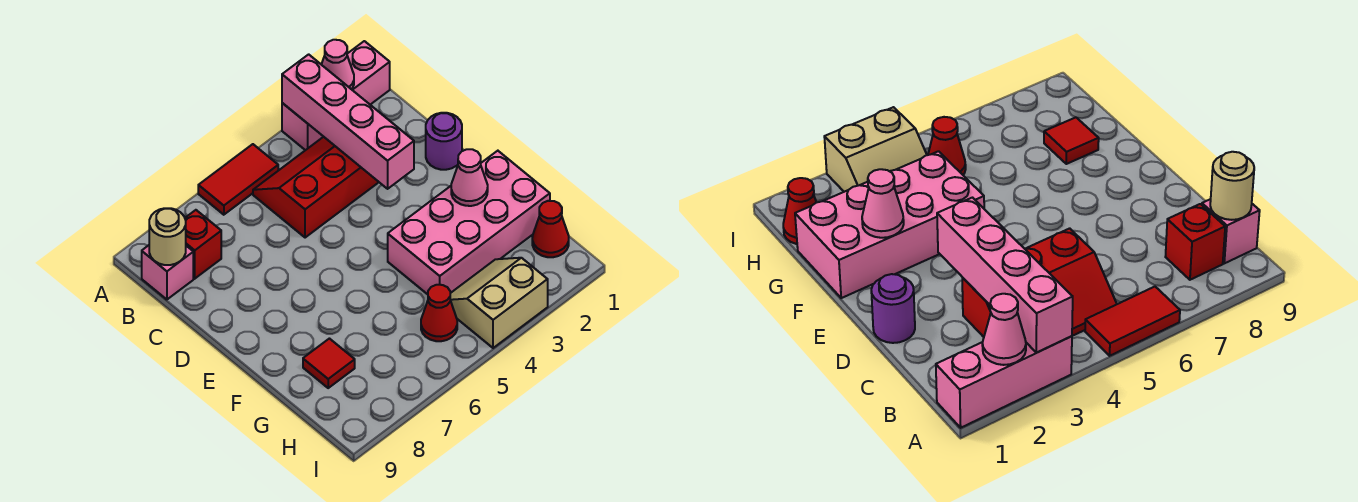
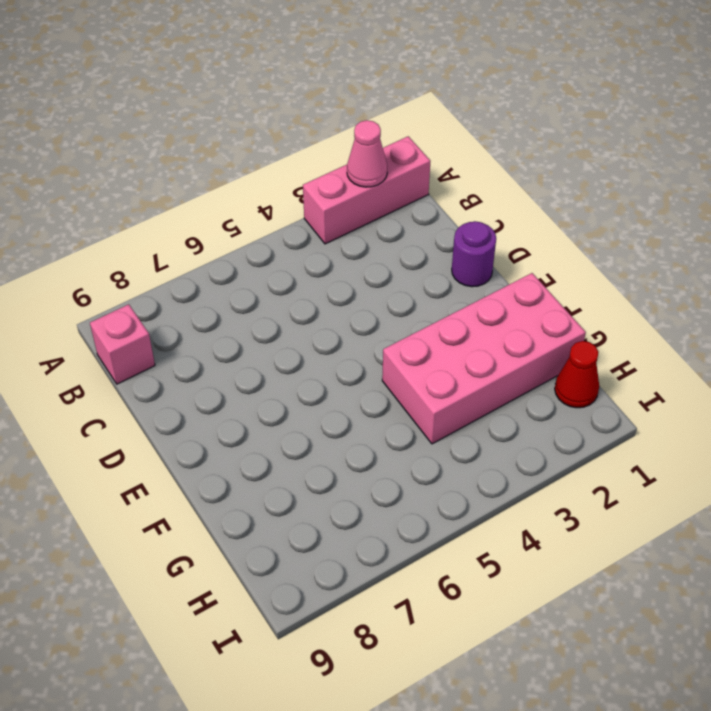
none -> red tile A5:A6 level 1
none -> red slope B3:C5 level 1 top C
none -> red brick B8 level 1

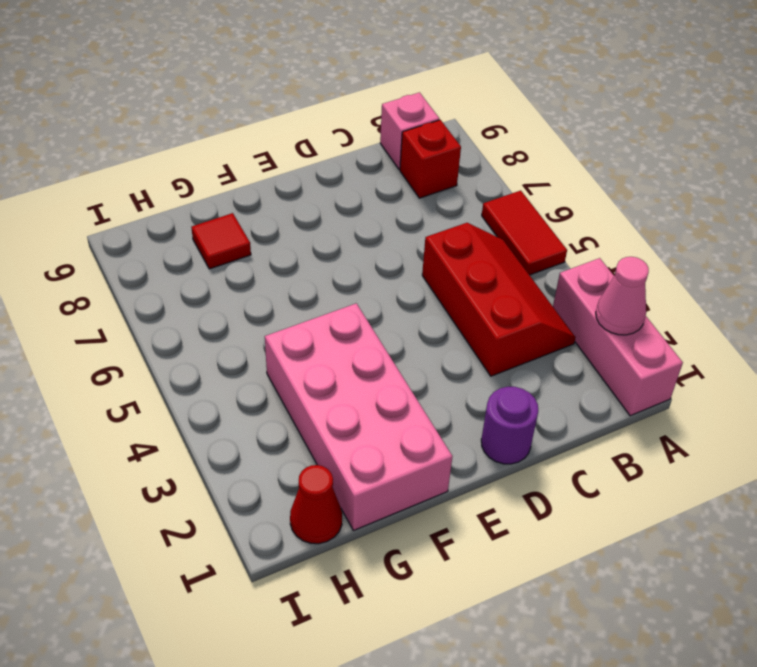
none -> tan slope H3:I4 level 1 top I
none -> red cone H5 level 1
none -> pink brick A3:D3 level 2

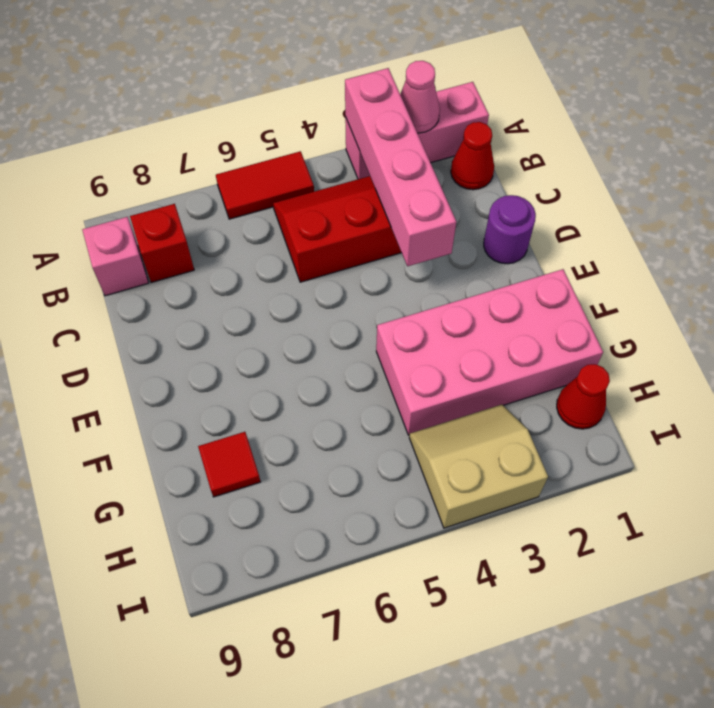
red cone B1 level 1 -> red cone H5 level 1
none -> tan round brick B9 level 2
none -> pink cone F2 level 2

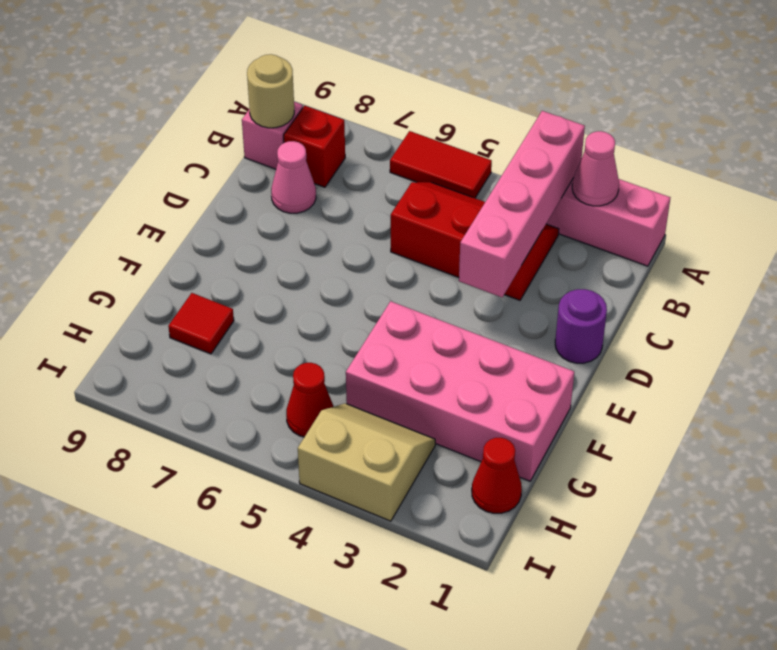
pink cone C8 level 1 -> pink cone F2 level 2

